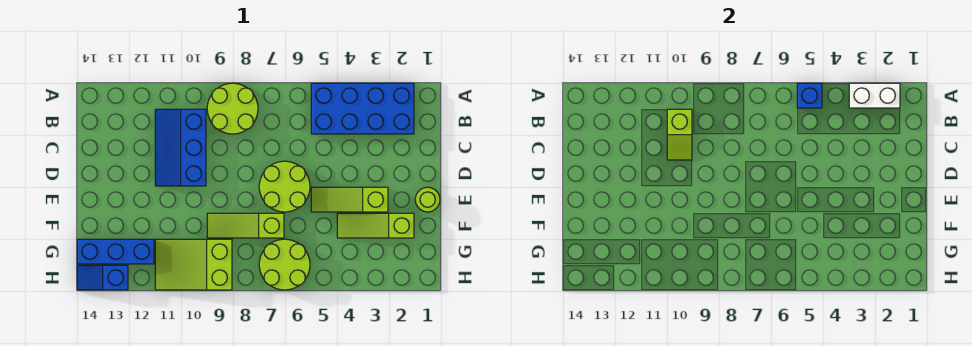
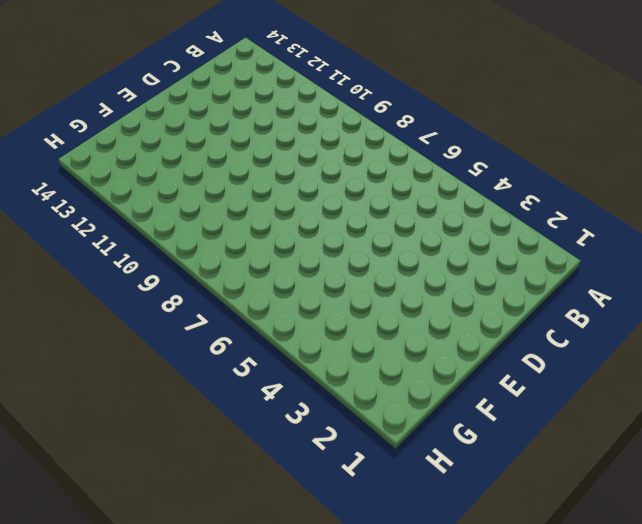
none -> blue brick A2:B5 level 1
none -> lime round brick A8:B9 level 1
none -> blue slope B10:D11 level 1 top 10

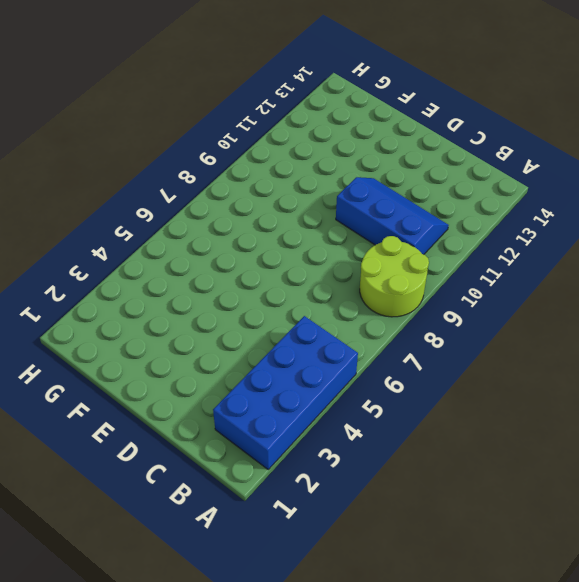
none -> lime round brick D6:E7 level 1
none -> lime round brick E1 level 1
none -> lime slope E3:E5 level 1 top 3

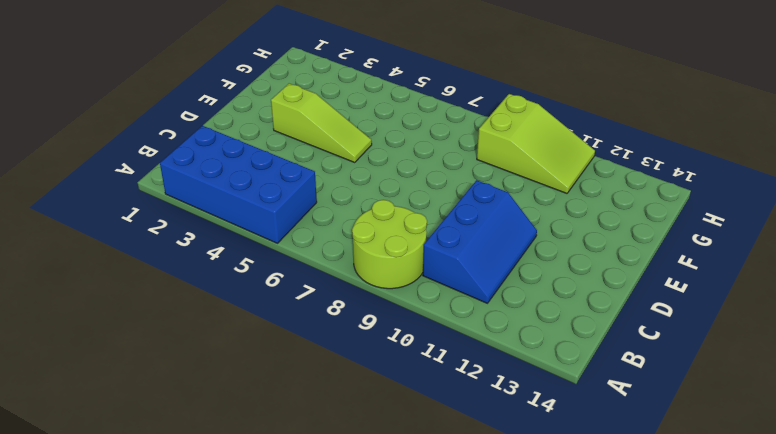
none -> lime round brick D6:E7 level 1
none -> lime round brick E1 level 1
none -> lime slope F2:F4 level 1 top 2

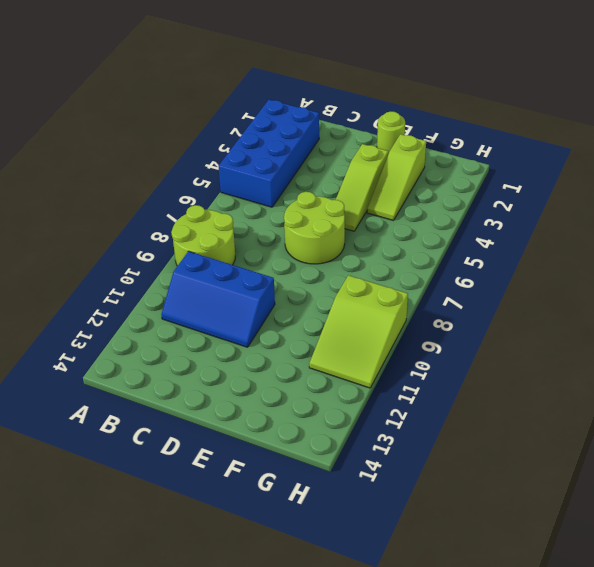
none -> lime slope F7:F9 level 1 top 7
none -> lime round brick G6:H7 level 1
none -> blue brick G12:G14 level 1

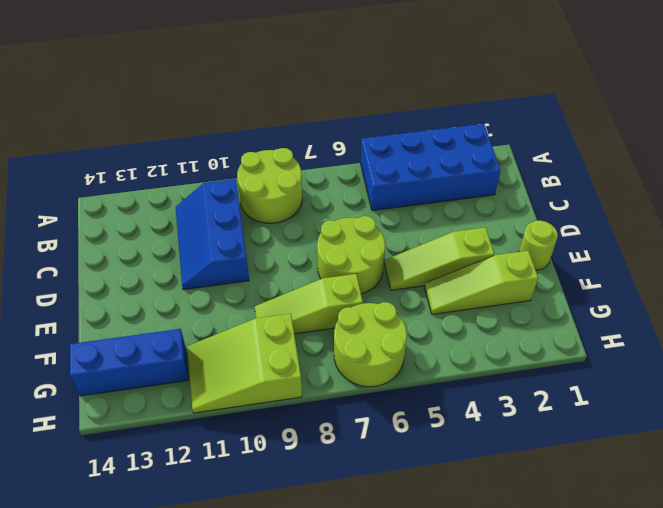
none -> blue slope H13:H14 level 1 top 13
none -> white brick A2:A3 level 2
none -> blue brick A5 level 2

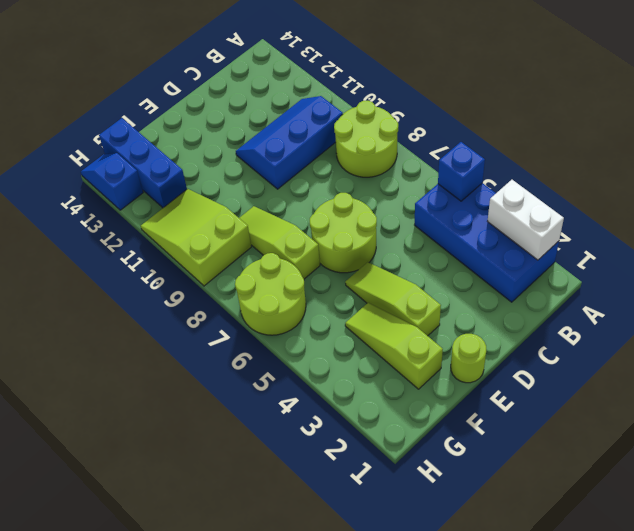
none -> lime slope B10:C10 level 2 top B

